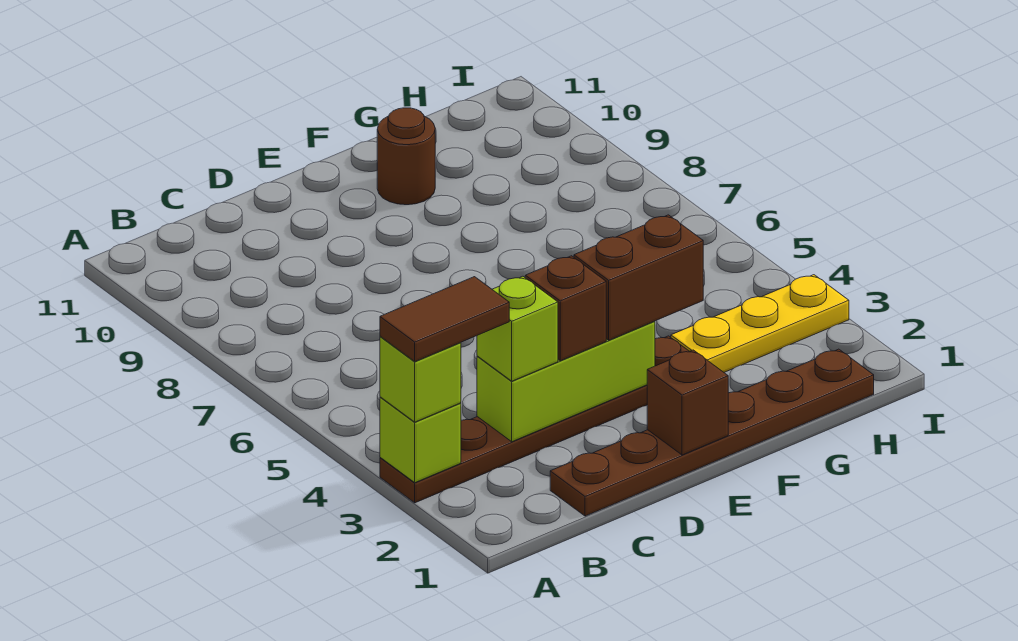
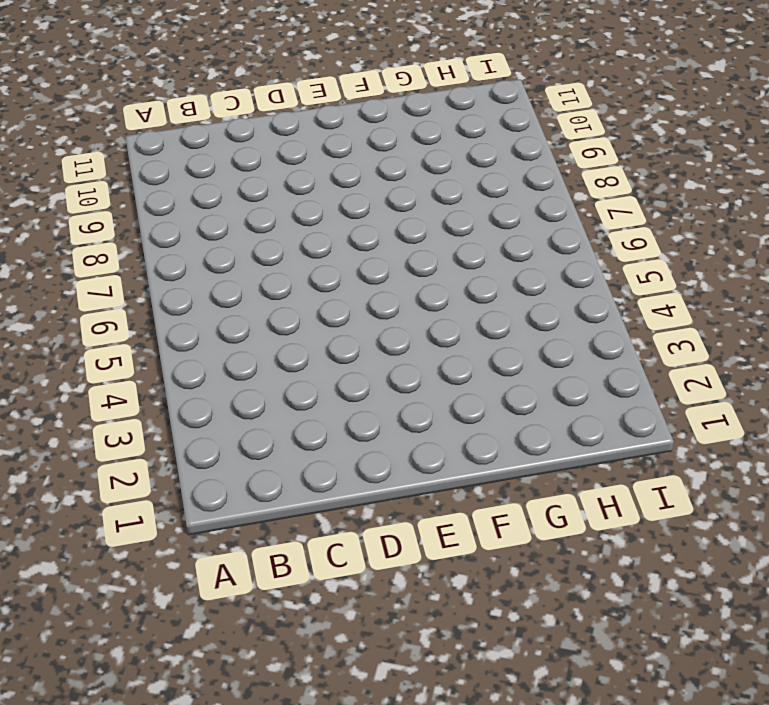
none -> brown plate A3:F3 level 1
none -> brown plate C1:H1 level 1
none -> brown round brick F10 level 1

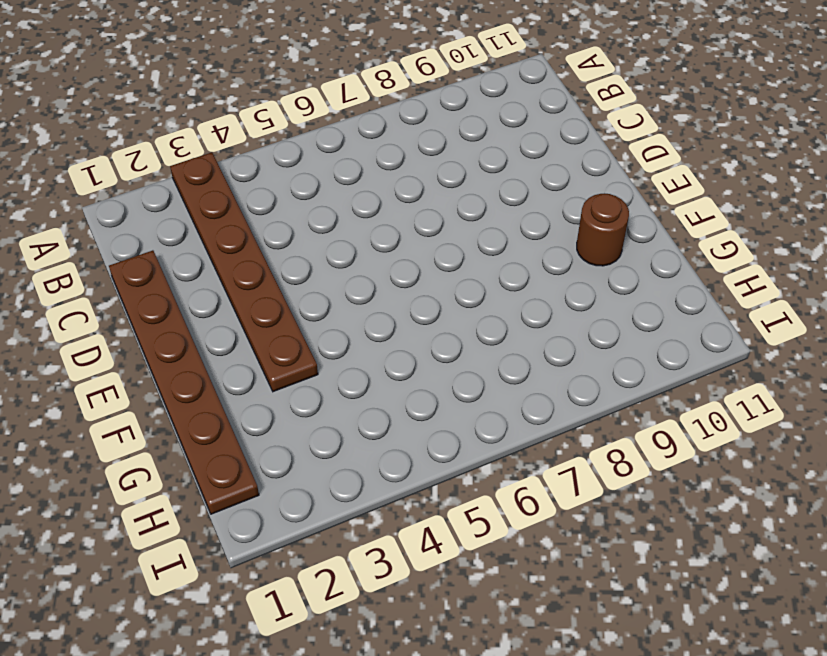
none -> yellow plate G3:I3 level 1
none -> lime brick A3 level 2
none -> lime brick C3:E3 level 2

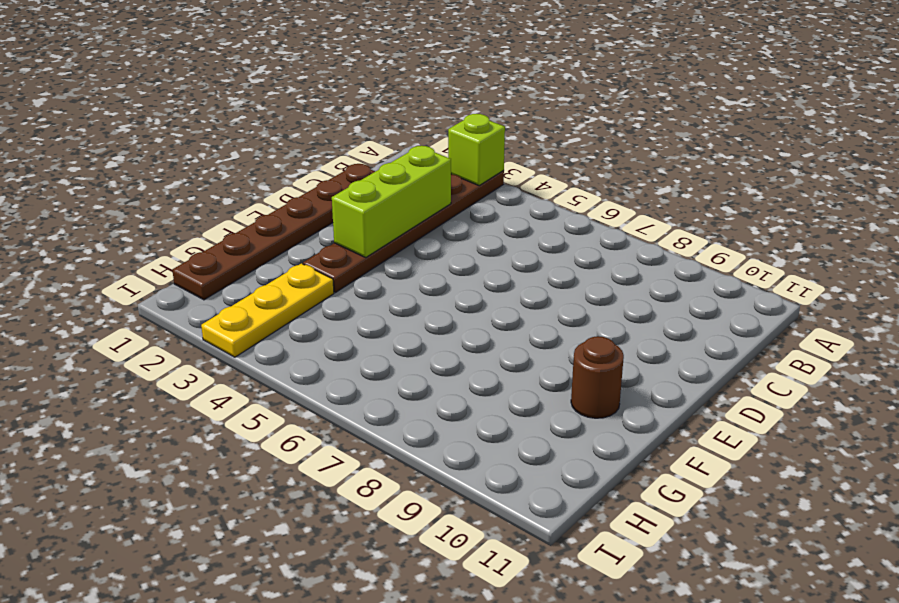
none -> brown brick E1 level 2
none -> lime brick A3 level 3
none -> lime brick C3 level 3

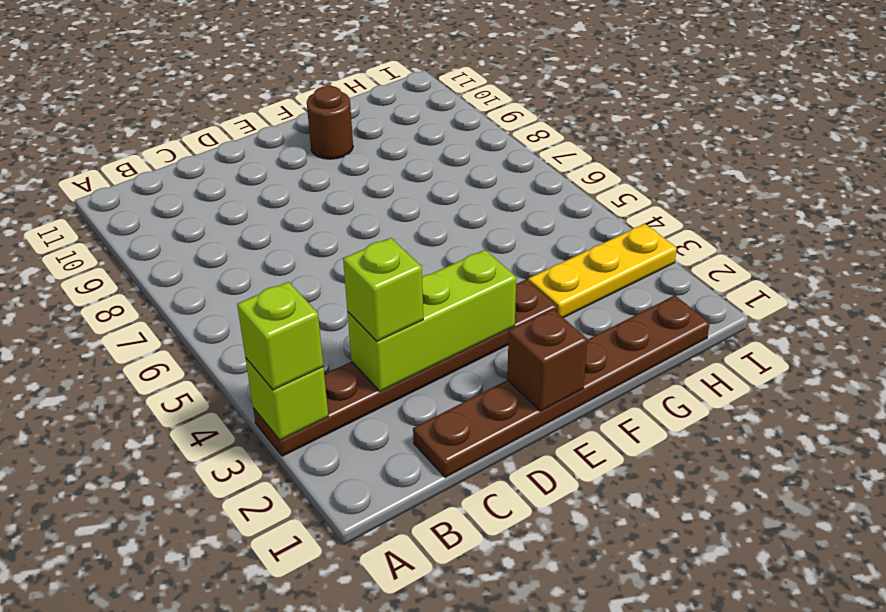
none -> brown brick D3 level 3
none -> brown brick E3:F3 level 3
none -> brown tile A3:B3 level 4

